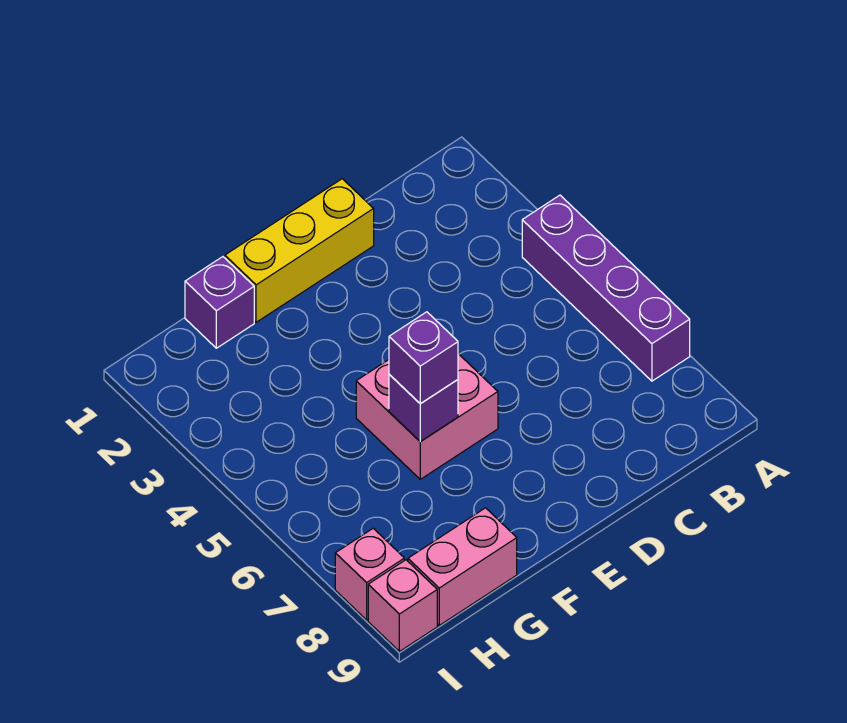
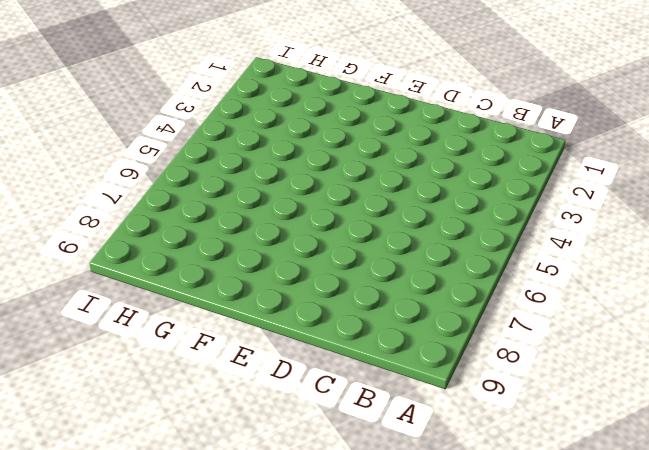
none -> purple brick A4:A7 level 1
none -> yellow brick D1:F1 level 1

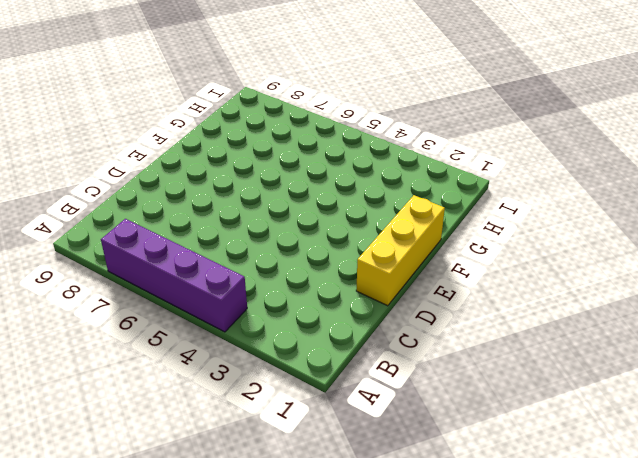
none -> pink brick E5:F6 level 1
none -> purple brick G1 level 1

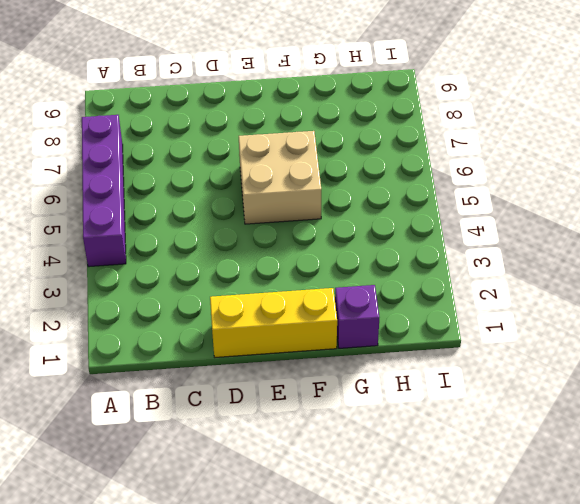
tan brick E5:F6 level 1 -> pink brick E5:F6 level 1
none -> pink brick G9:H9 level 1
none -> pink brick I8 level 1

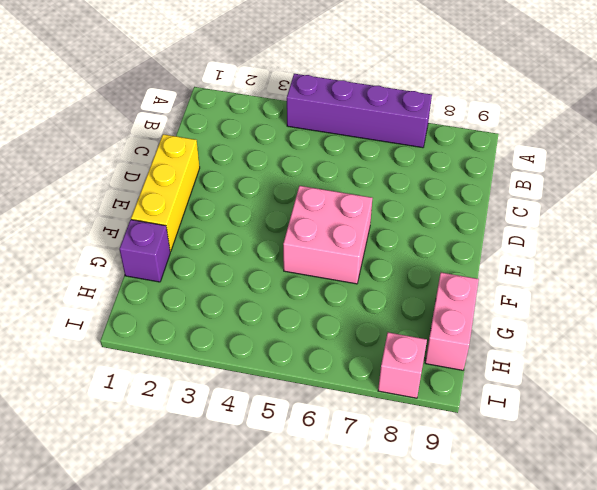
none -> pink brick I9 level 1
none -> purple brick F6 level 2

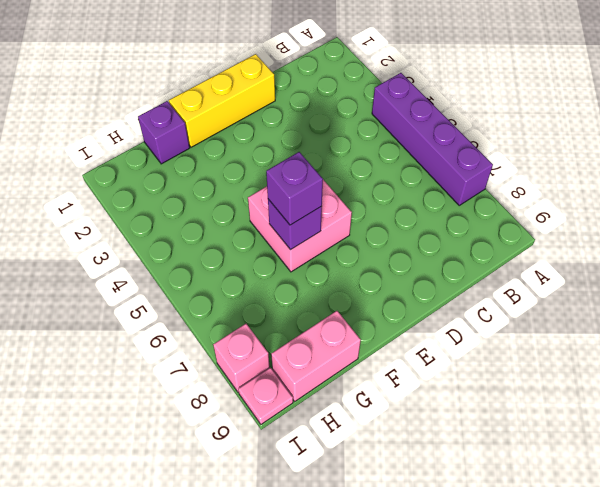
pink plate I9 level 1 -> pink brick I9 level 1

